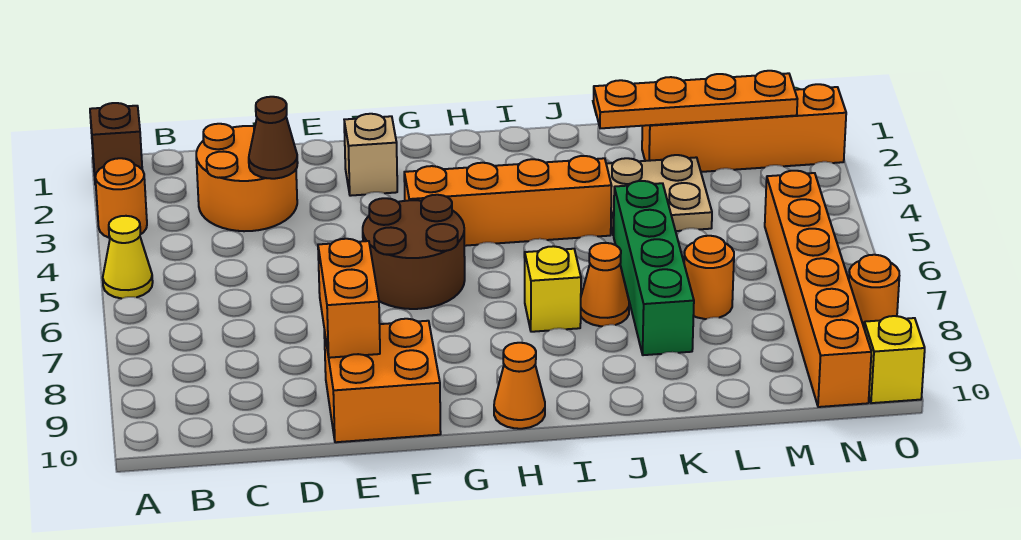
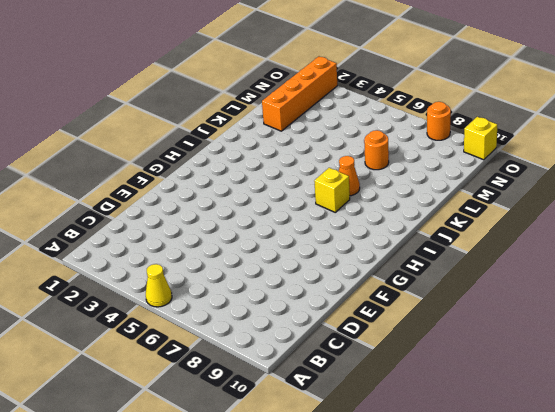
none -> brown brick A1 level 1
none -> orange round brick A3 level 1
none -> orange round brick C2:D3 level 1

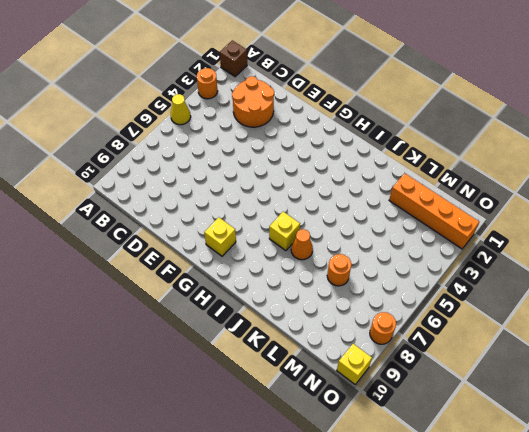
yellow brick G9 level 1 -> none
none -> orange brick E9:F10 level 1
none -> tan brick F2 level 1
none -> brown round brick F5:G6 level 1

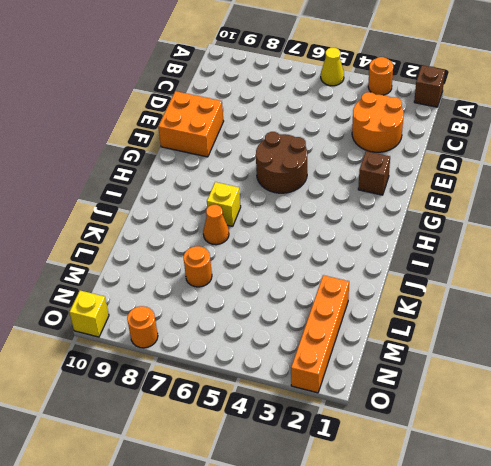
brown brick F2 level 1 -> tan brick F2 level 1
none -> orange brick G4:J4 level 1
none -> orange cone H10 level 1
none -> tan plate K3:L4 level 1

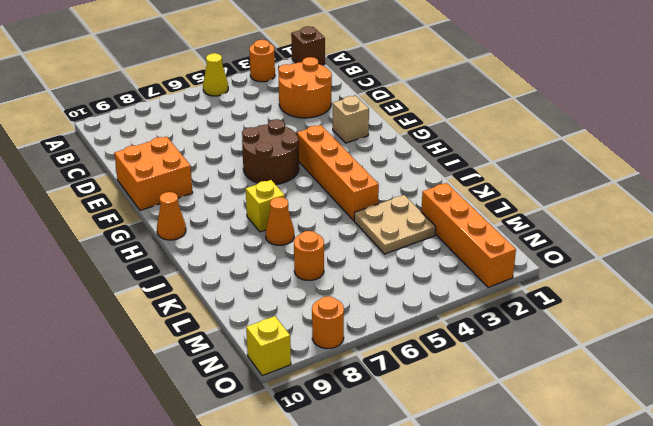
none -> green brick K5:K8 level 1
none -> orange brick N5:N10 level 1
none -> brown cone D3 level 2

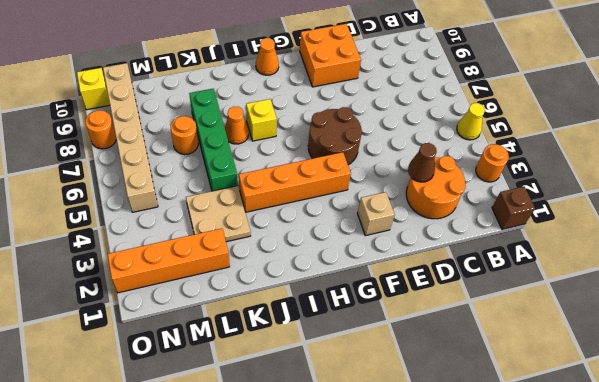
tan brick N5:N10 level 1 -> orange brick N5:N10 level 1
none -> orange brick E8:E9 level 2
none -> orange plate K2:N2 level 2

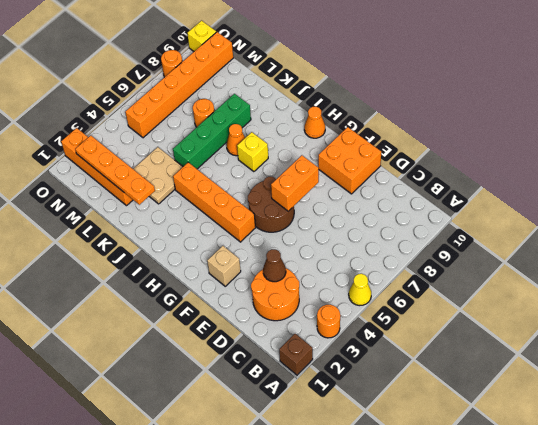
orange brick F6:F7 level 2 -> orange brick E8:E9 level 2

